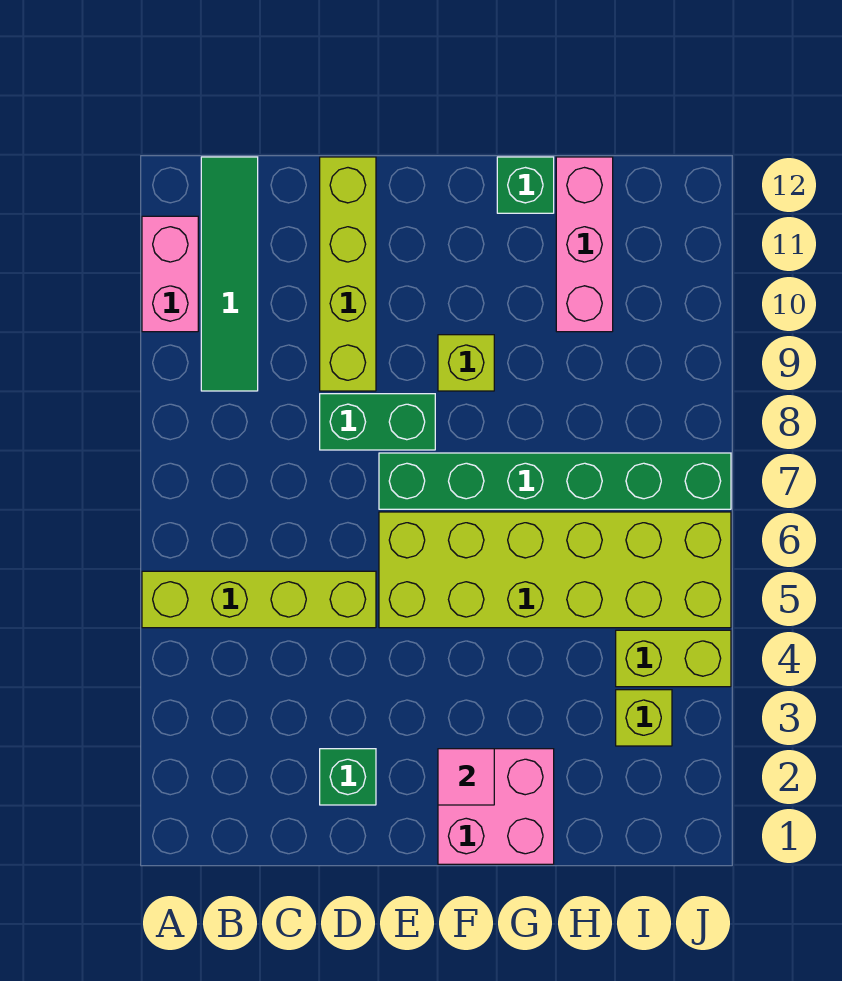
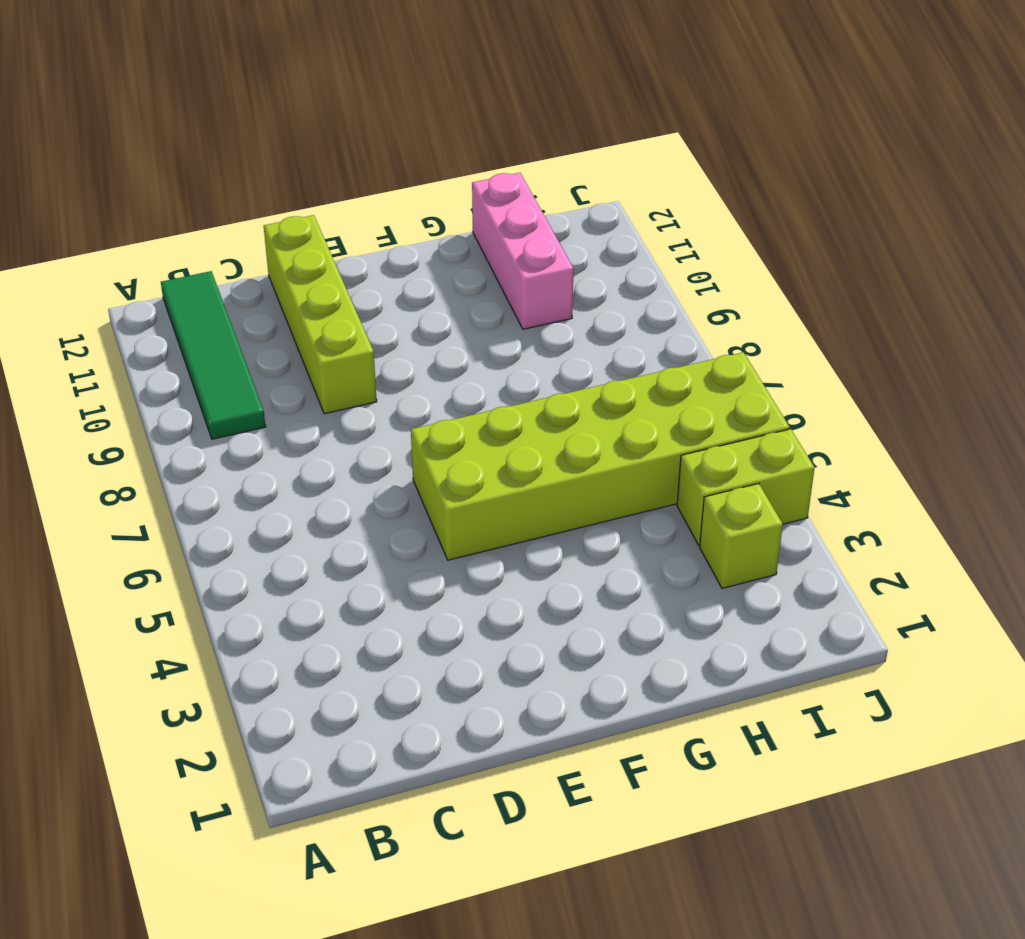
none -> lime brick A5:D5 level 1
none -> pink brick A10:A11 level 1
none -> green brick D2 level 1

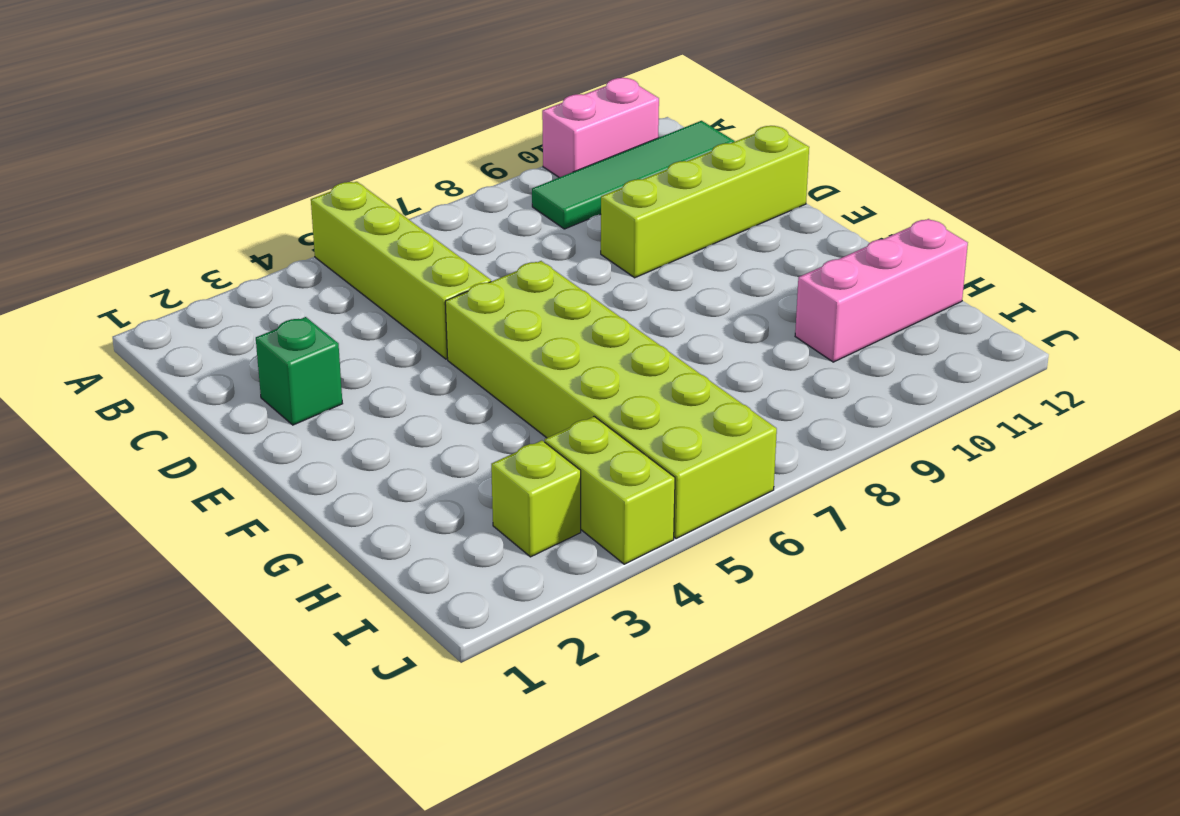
none -> green brick D8:E8 level 1
none -> green brick E7:J7 level 1
none -> pink brick F1:G2 level 1

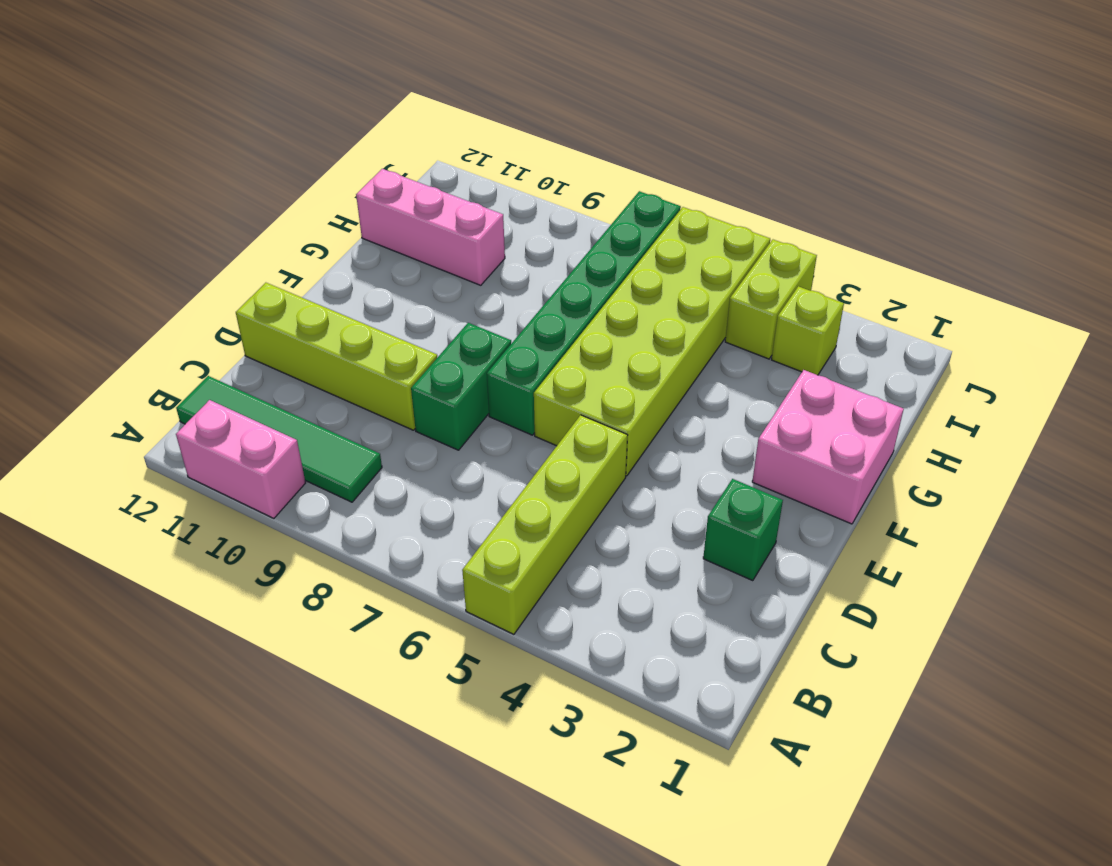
none -> lime brick F9 level 1
none -> green brick G12 level 1
none -> pink tile F2 level 2

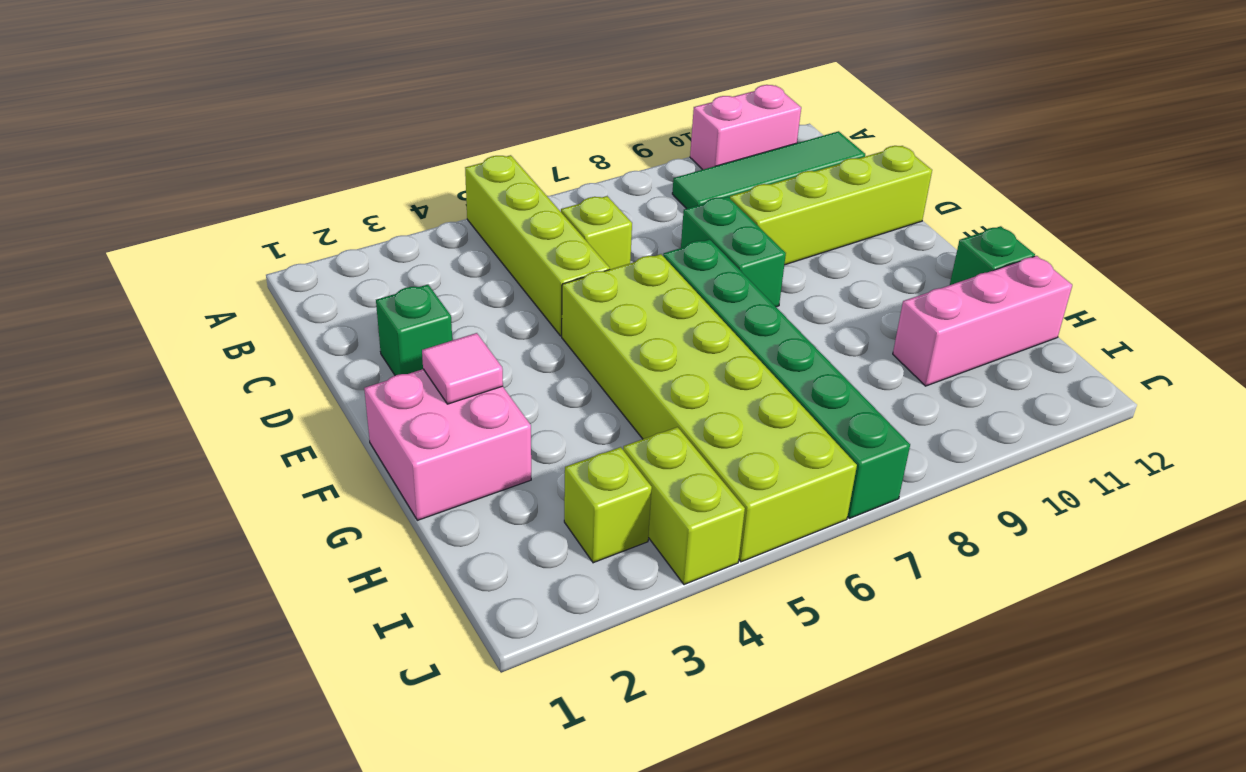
lime brick C6 level 1 -> lime brick F9 level 1

